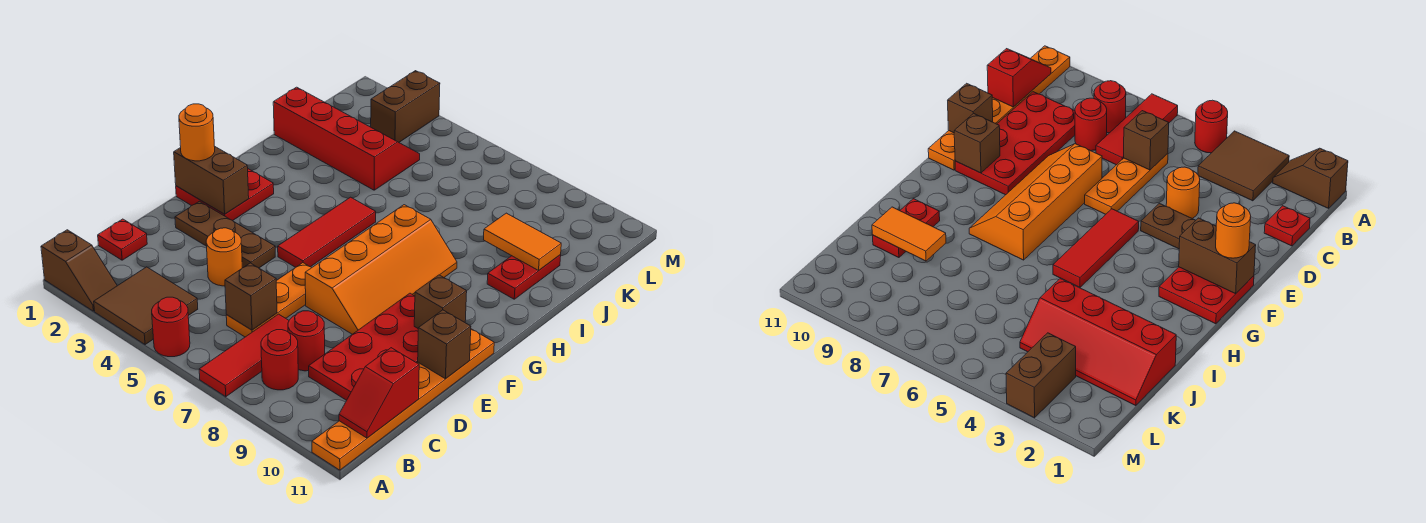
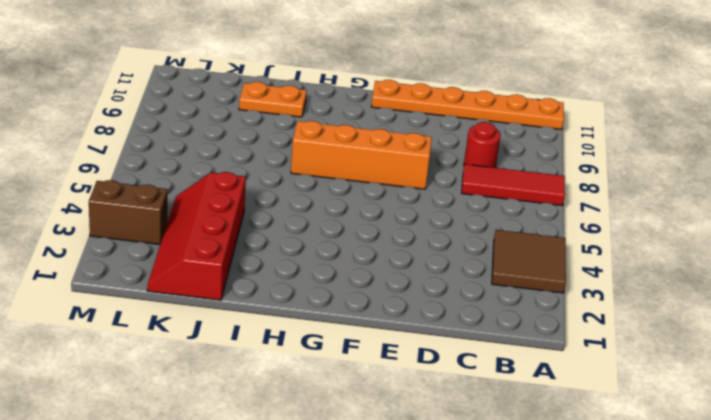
orange plate I10:J10 level 1 -> red plate I10:J10 level 1
none -> brown slope A1:A2 level 1 top 1
none -> red round brick A5 level 1
none -> red round brick B8 level 1

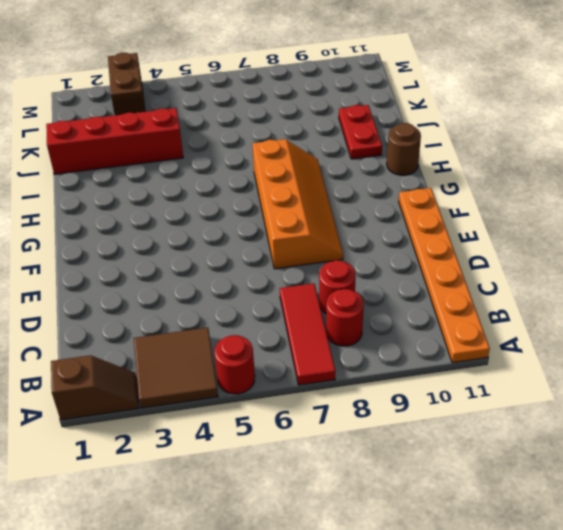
brown round brick H11 level 1 -> none
none -> red plate C1 level 1
none -> orange plate C6:E6 level 1
none -> red plate C9:F10 level 1

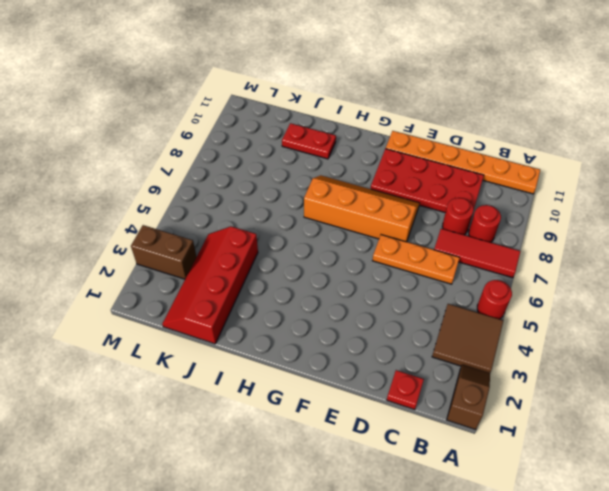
none -> orange round brick D4 level 1
none -> brown plate E2:E4 level 1
none -> red plate F1:G2 level 1

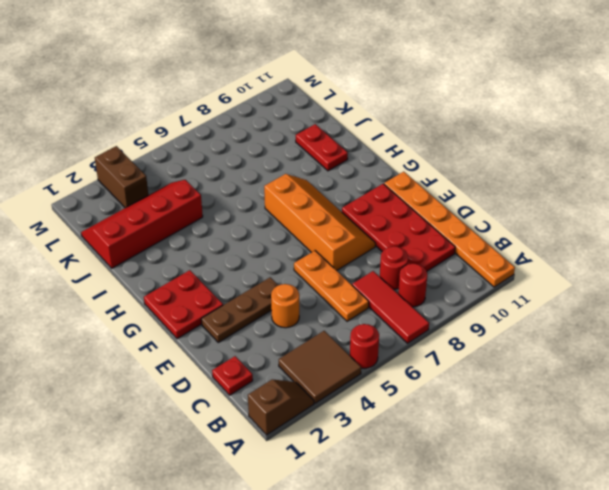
none -> red tile F5:H5 level 1
none -> red slope B11:C11 level 2 top C
none -> brown brick C6 level 2

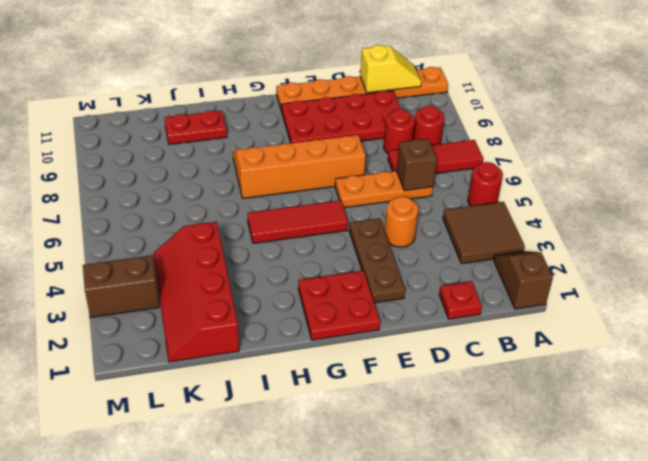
yellow slope B11:C11 level 2 top C -> red slope B11:C11 level 2 top C
none -> brown brick E11 level 2
none -> brown brick F1:F2 level 2
none -> brown brick F10 level 2

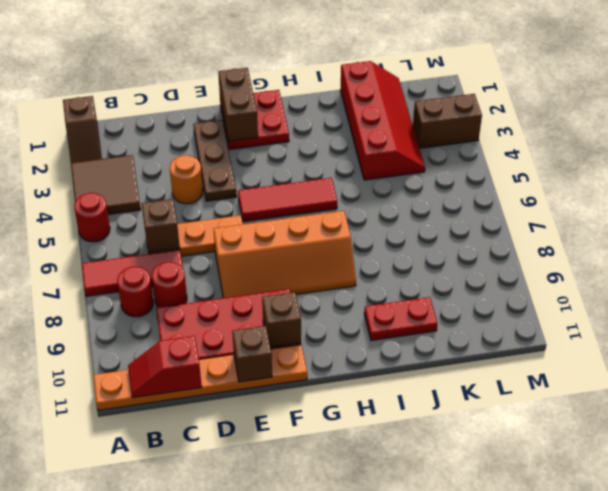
none -> red plate C1 level 1
none -> orange tile J9:J10 level 2
none -> orange round brick F1 level 3

